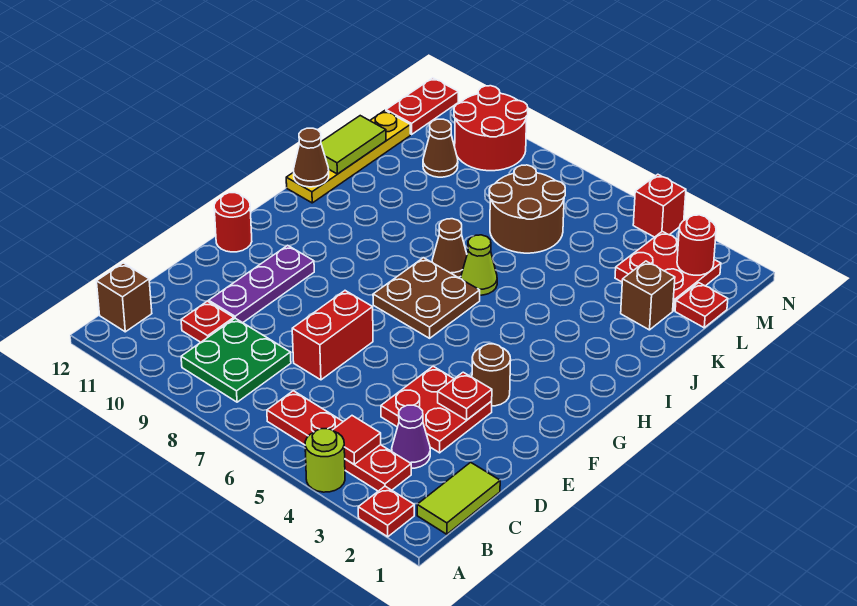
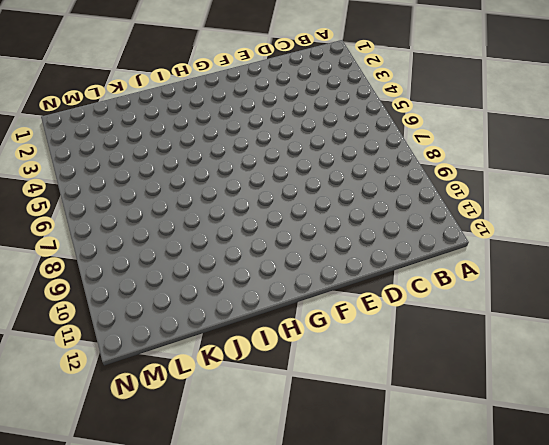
none -> red plate A2 level 1
none -> lime round brick A4 level 1
none -> lime tile B1:C1 level 1
none -> red plate B3:B6 level 1

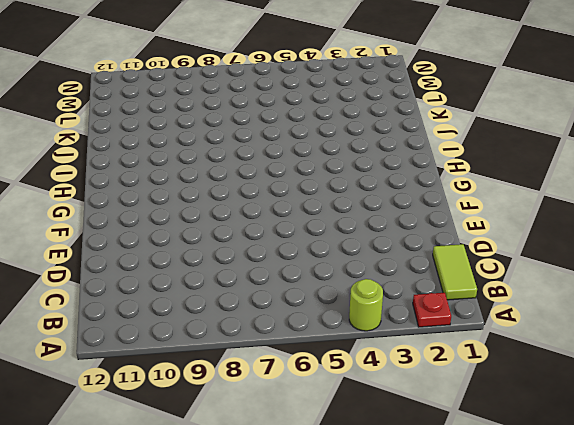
none -> red plate B3:B6 level 1
none -> green plate B8:C9 level 1
none -> brown brick B12 level 1
none -> purple cone C3 level 1

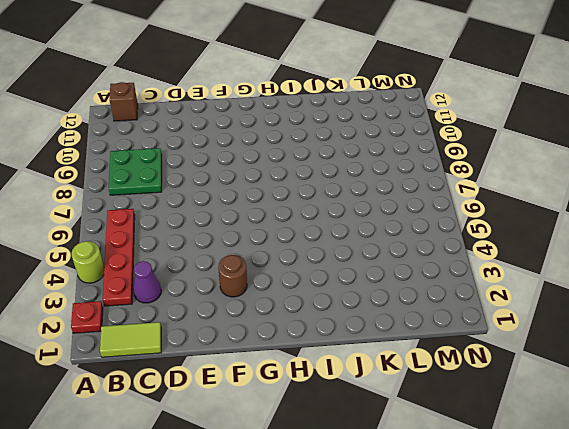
none -> red plate C10 level 1
none -> red plate D3:E4 level 1
none -> red brick D7:E7 level 1
none -> purple plate D10:F10 level 1

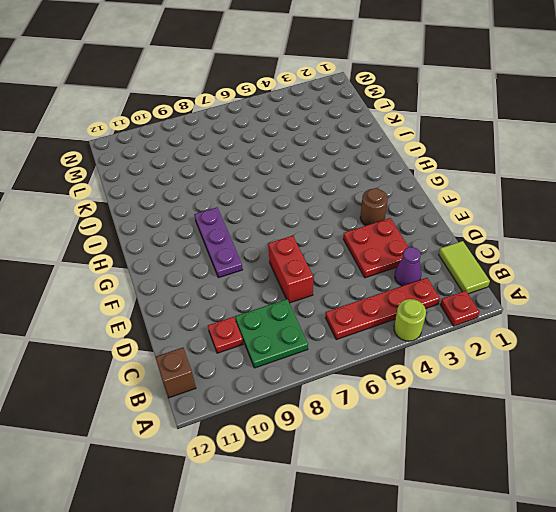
purple plate F9:H9 level 1 -> purple plate D10:F10 level 1
none -> red round brick F12 level 1
none -> brown plate G6:H7 level 1
none -> lime cone I6 level 1
none -> brown cone I7 level 1

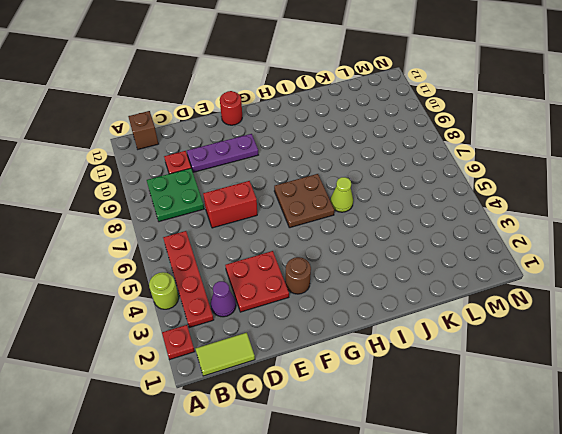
none -> brown cone I7 level 1
none -> yellow plate I12:L12 level 1
none -> brown brick K2 level 1
none -> brown round brick K6:L7 level 1

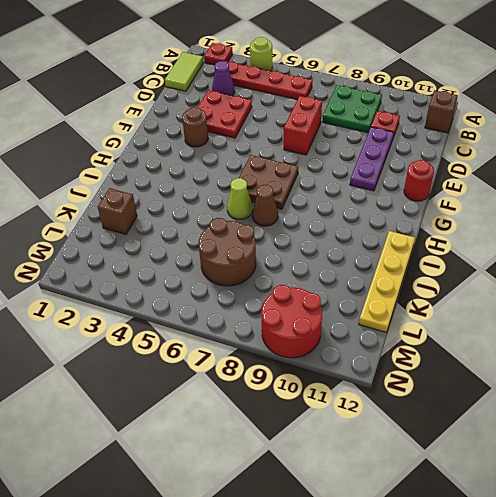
none -> red plate L1 level 1
none -> red plate L2:M3 level 1
none -> brown cone L10 level 1
none -> red plate M12:N12 level 1

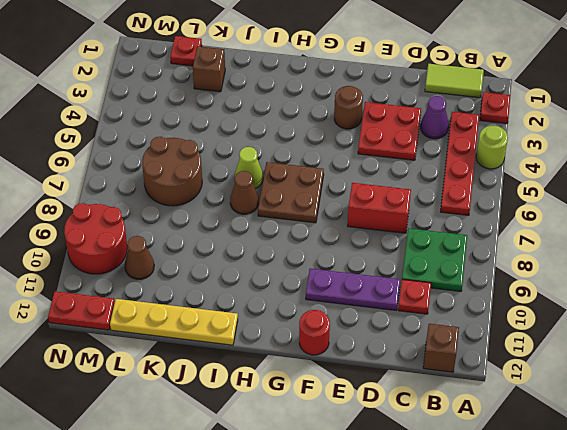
none -> red plate L2:M3 level 1
none -> red brick N4 level 1
none -> red tile B4 level 2
none -> red plate E3 level 2

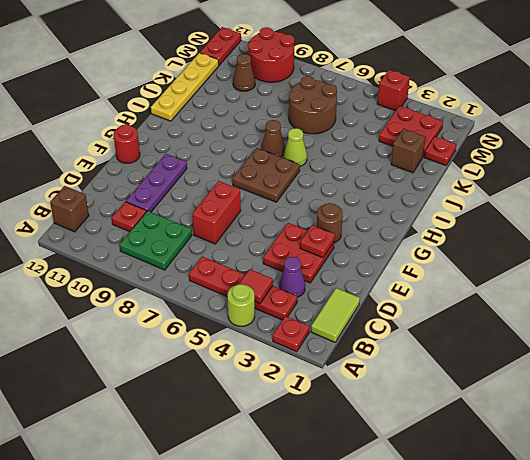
none -> brown cone I12 level 2
none -> lime tile J12:K12 level 2
none -> red round brick M2 level 2

